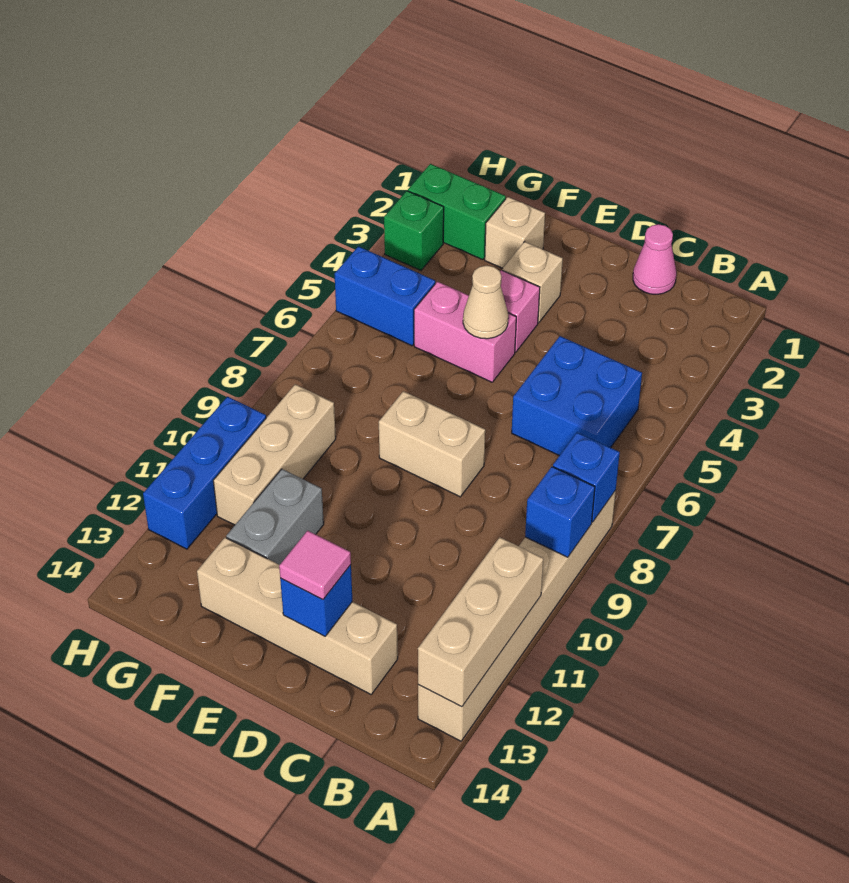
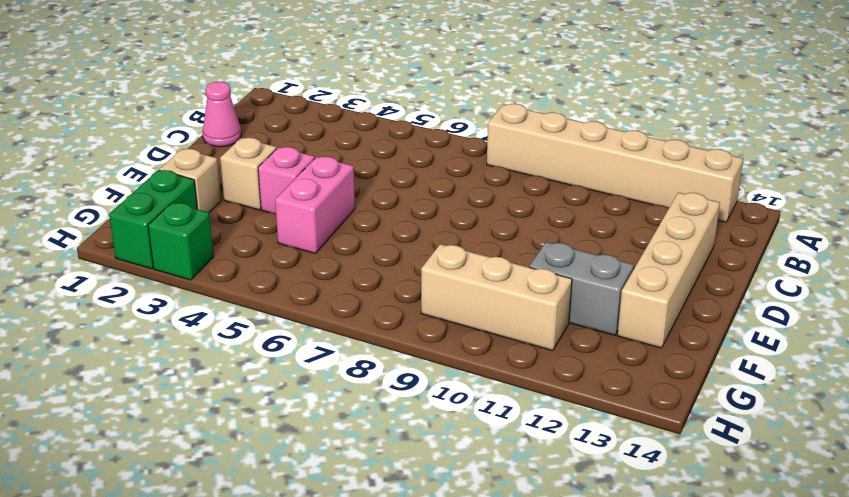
none -> blue brick B5:C6 level 1
none -> tan brick D8:E8 level 1
none -> blue brick G5:H5 level 1

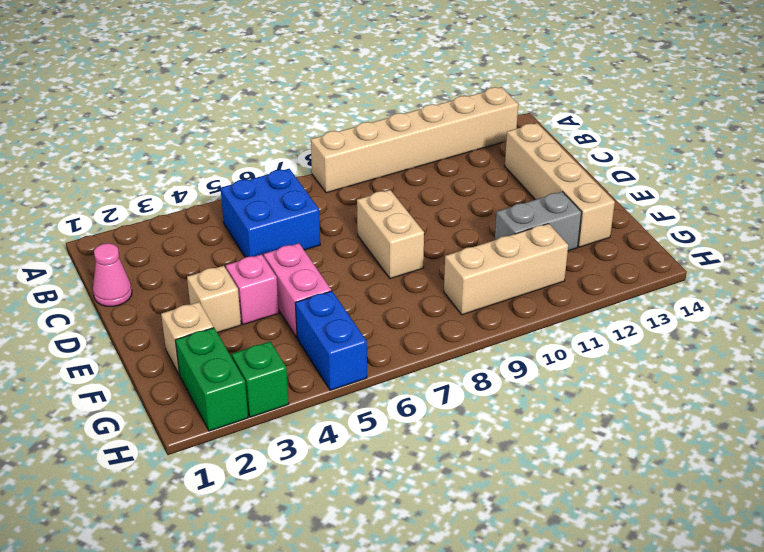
none -> blue brick H10:H12 level 1
none -> blue brick A8 level 2
none -> blue brick A9 level 2

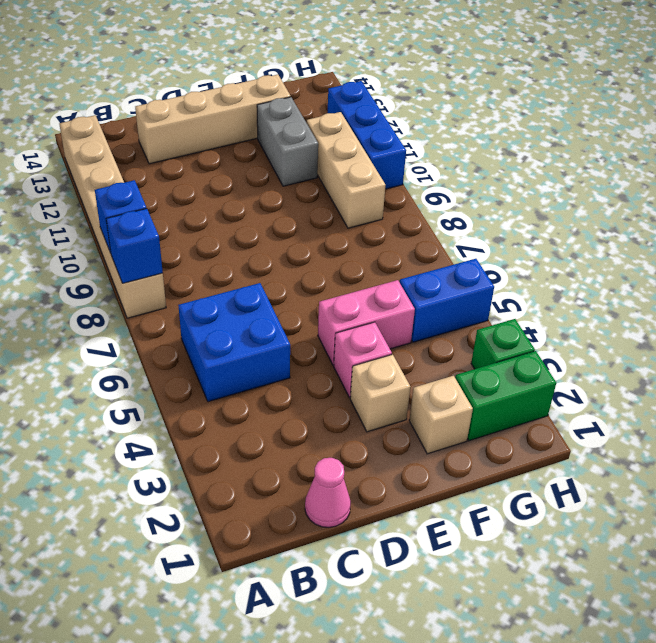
none -> tan brick D8:E8 level 1
none -> tan brick A11:A13 level 2
none -> blue brick D13 level 2

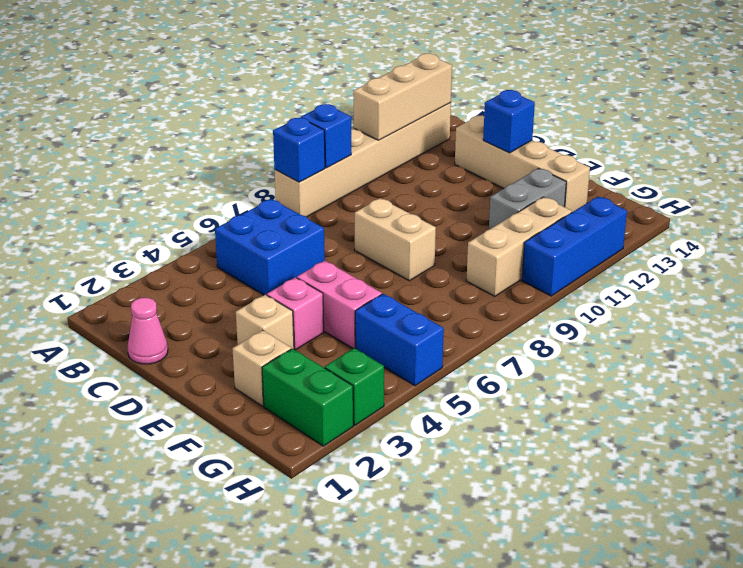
none -> tan cone E5 level 2
none -> pink tile D13 level 3

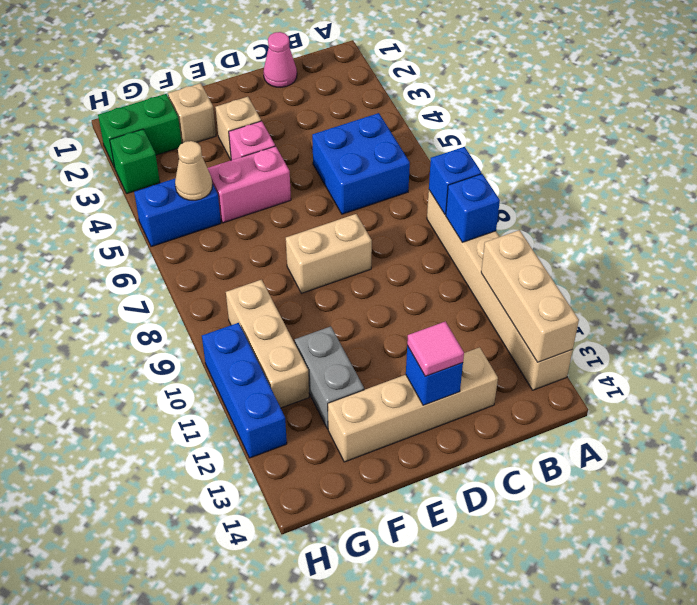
tan cone G5 level 2 -> tan cone E5 level 2

